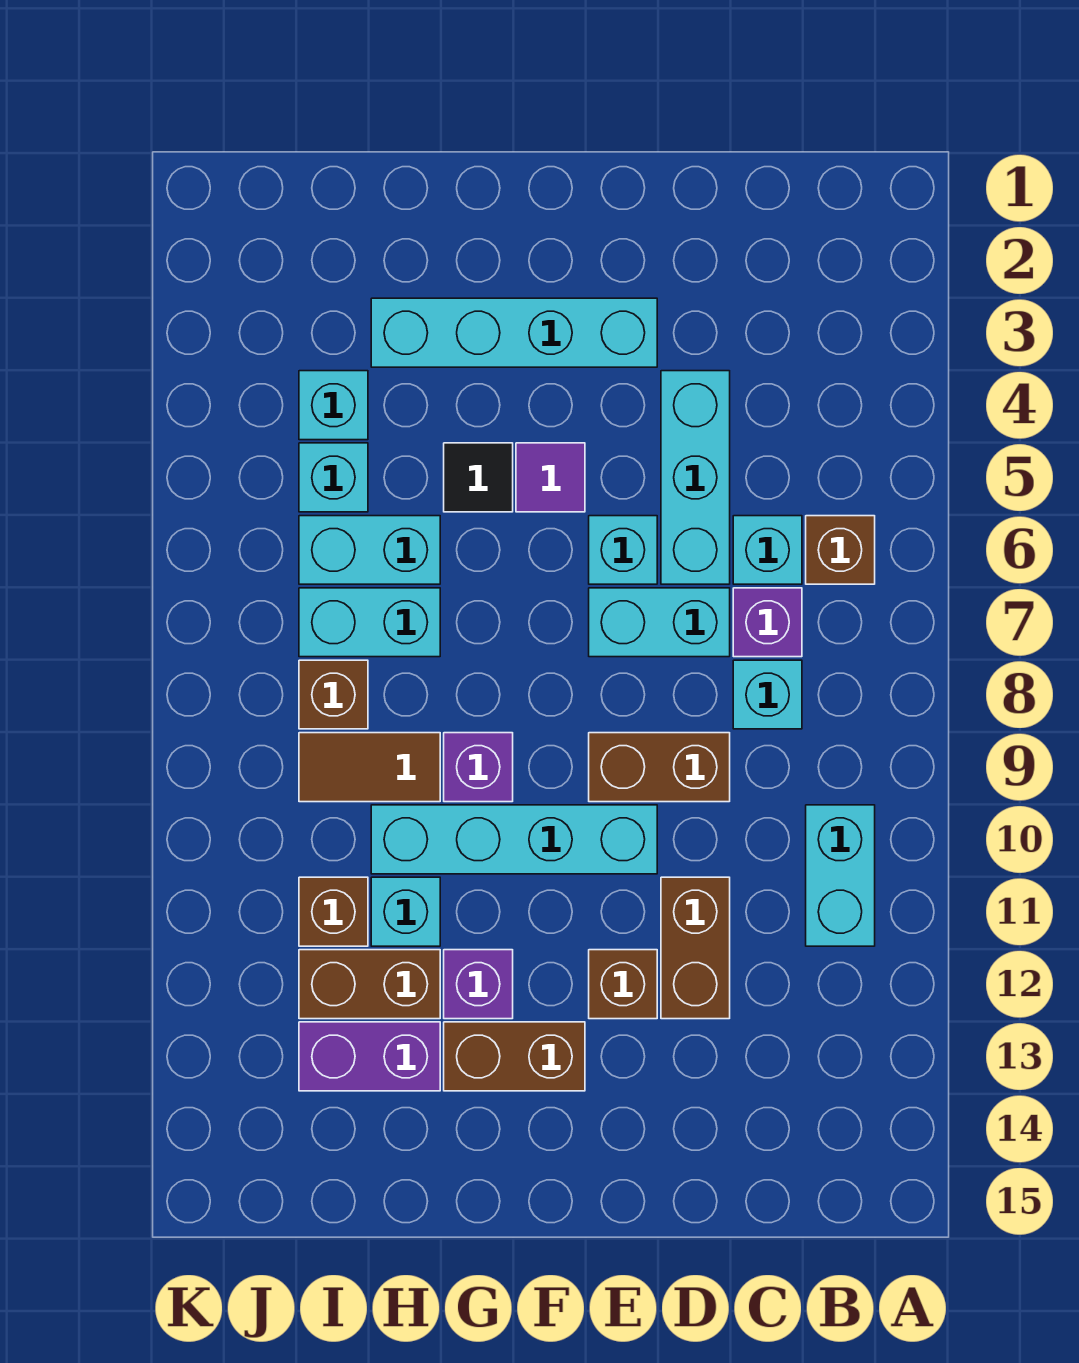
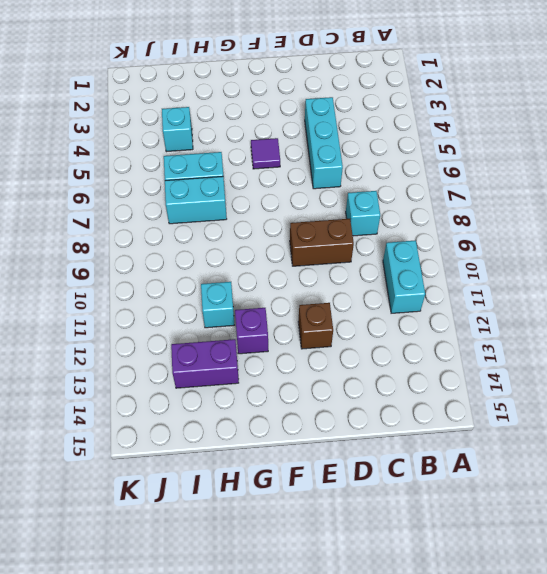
none -> brown brick B6 level 1
none -> cyan brick C6 level 1
none -> purple brick C7 level 1

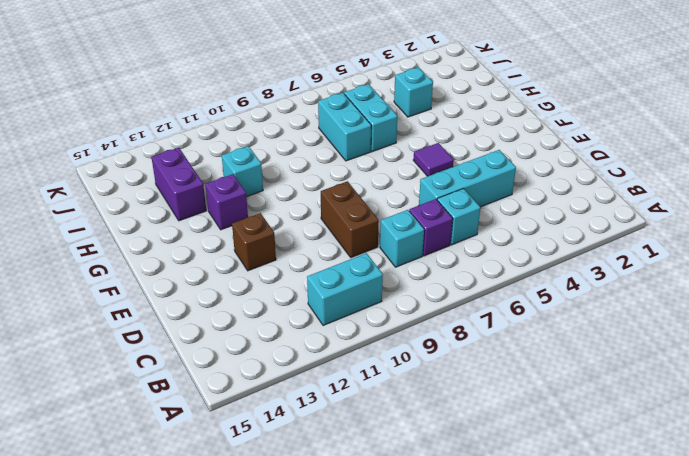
none -> brown brick B6 level 1
none -> cyan brick D7:E7 level 1
none -> brown brick D11:D12 level 1

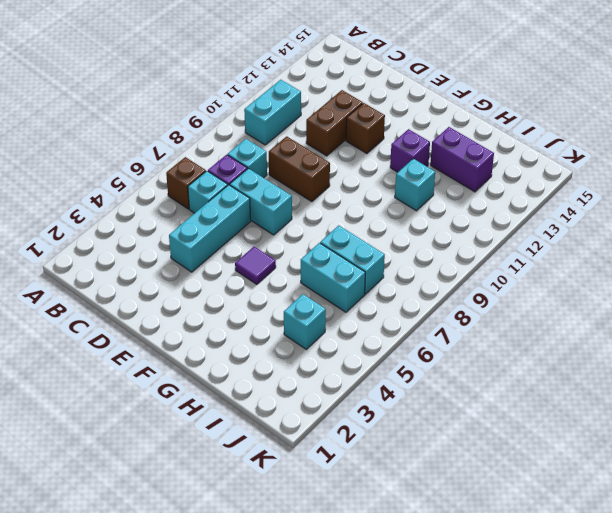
none -> cyan brick E3:H3 level 1
none -> cyan brick E6 level 1
none -> cyan brick E10:H10 level 1

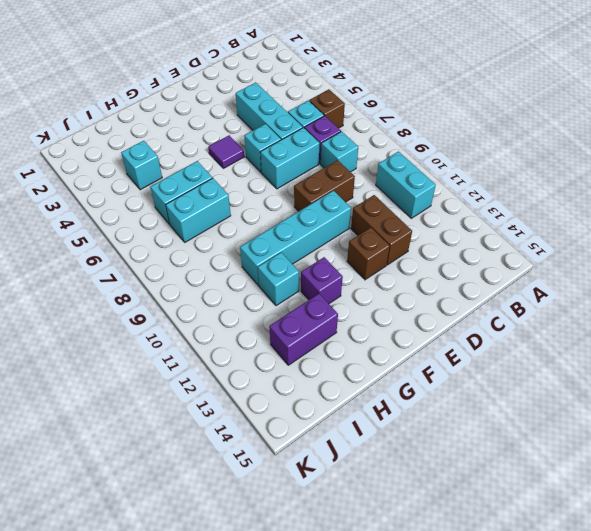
none -> cyan brick E3:H3 level 1
none -> brown brick F13:G13 level 1
none -> black tile G5 level 1

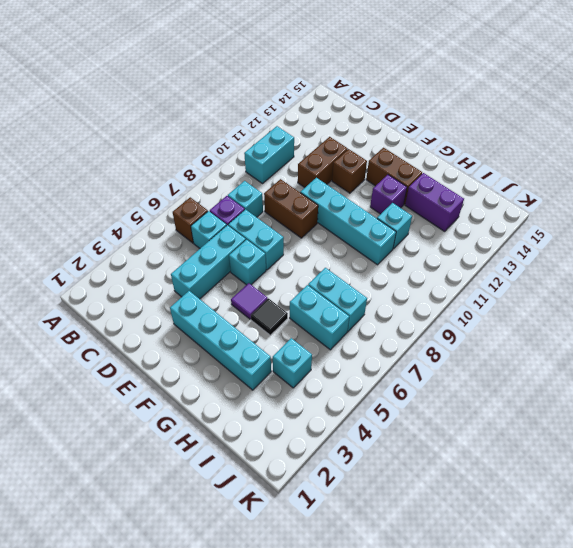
none -> purple brick G9 level 1
none -> brown tile H9:I9 level 1
none -> brown brick H12:I12 level 1

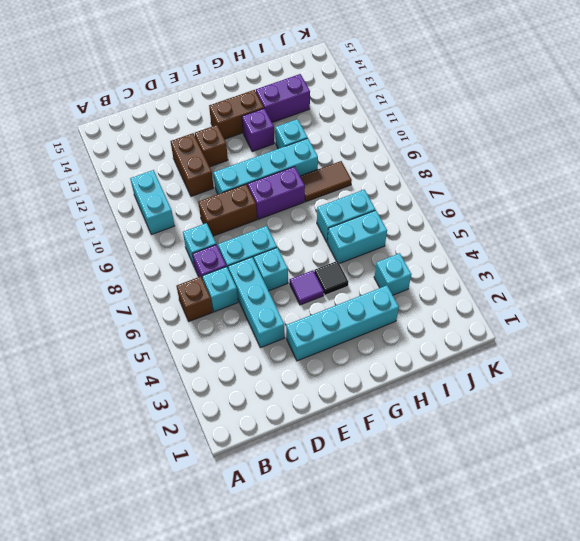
purple brick F9:G9 level 1 -> purple brick G9 level 1
none -> brown brick H12:I12 level 1
none -> cyan brick I5 level 1
none -> brown brick I8 level 1

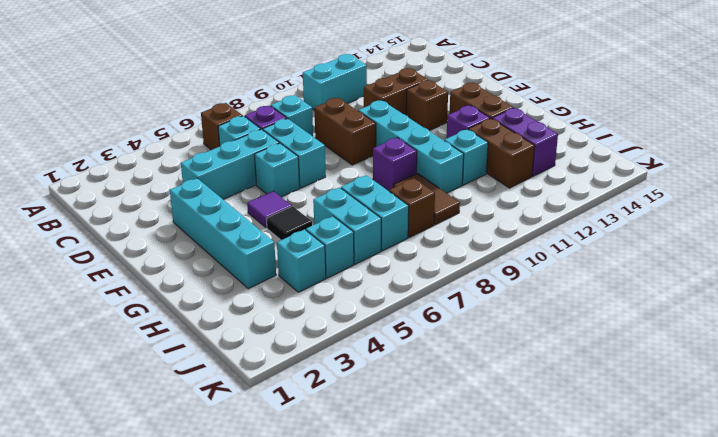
none -> brown brick I11 level 1

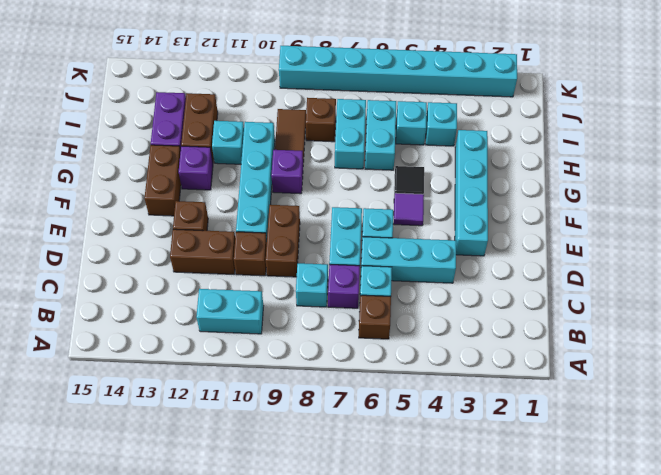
brown brick D10 level 1 -> brown brick I11 level 1
cyan brick K2:K9 level 1 -> none

